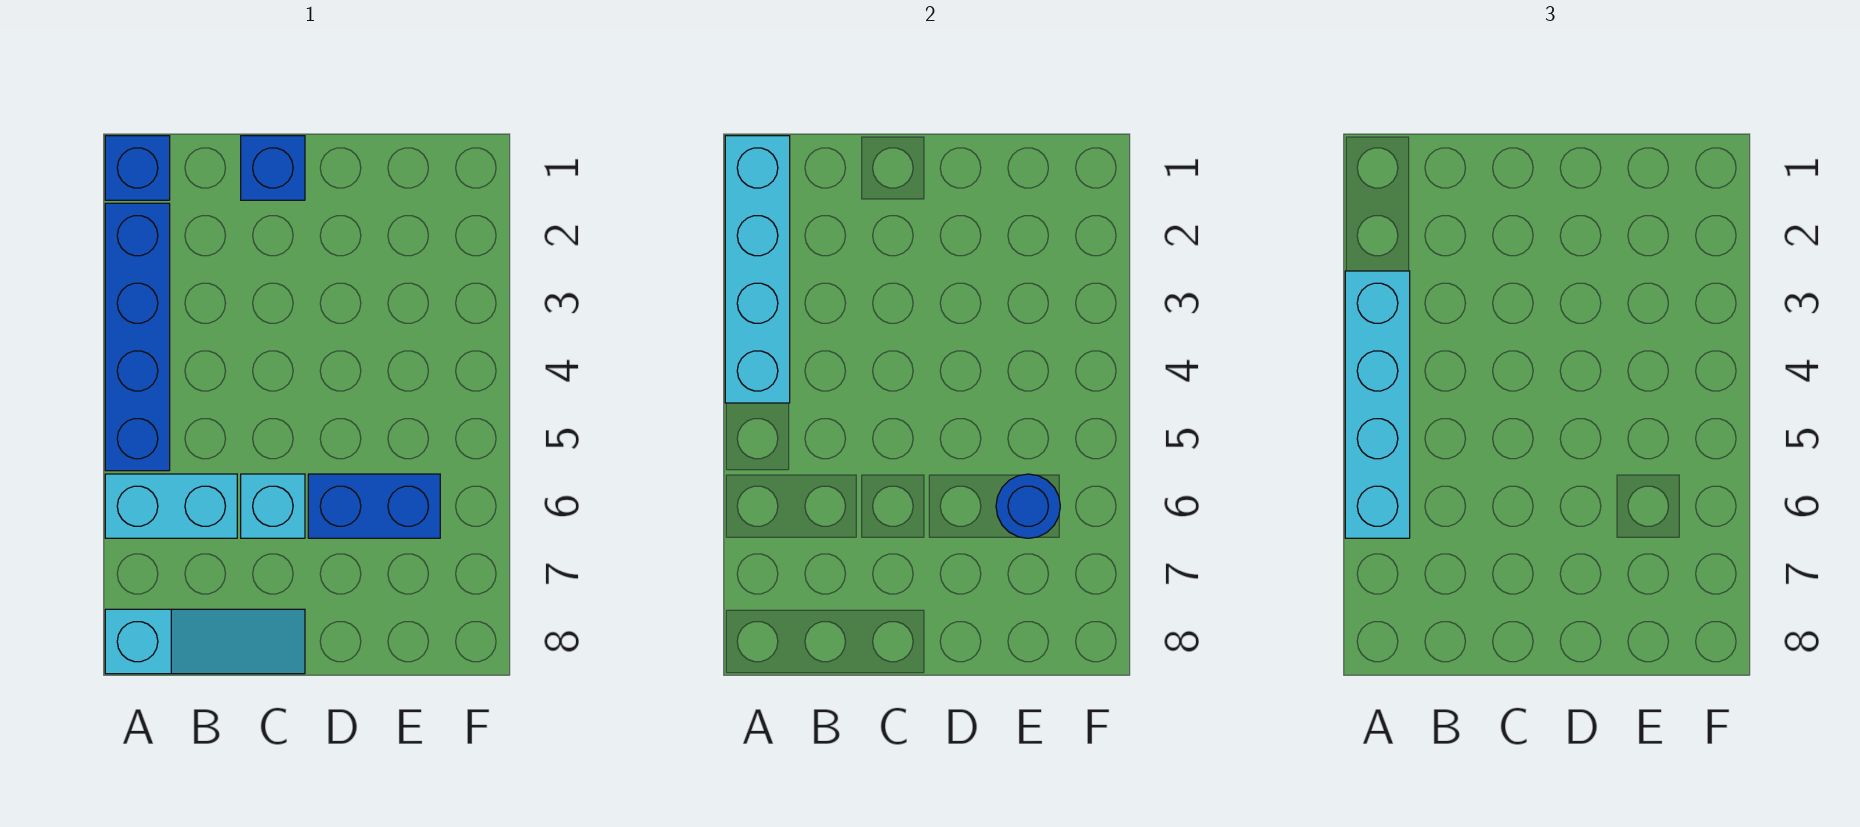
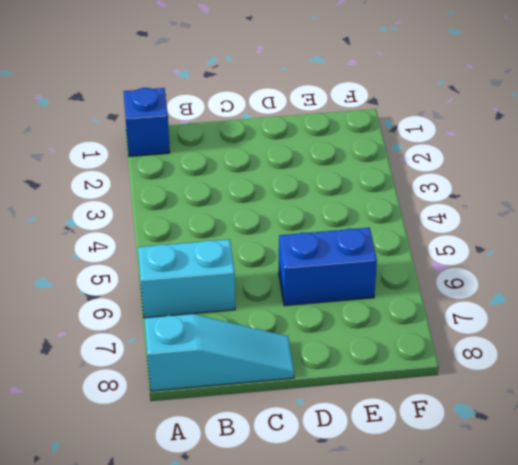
none -> blue brick A2:A5 level 1
none -> blue brick C1 level 1

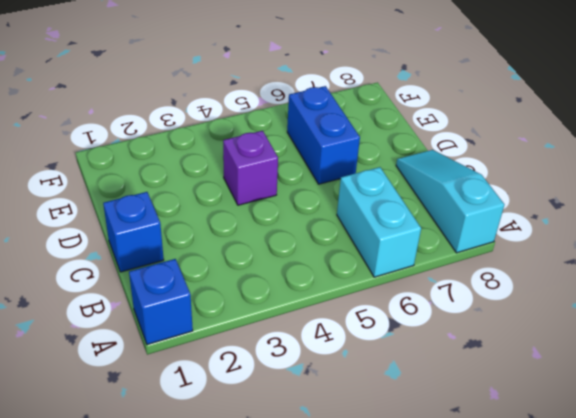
purple brick D4 level 1 -> none
none -> blue brick A2:A5 level 1
none -> cyan brick C6 level 1

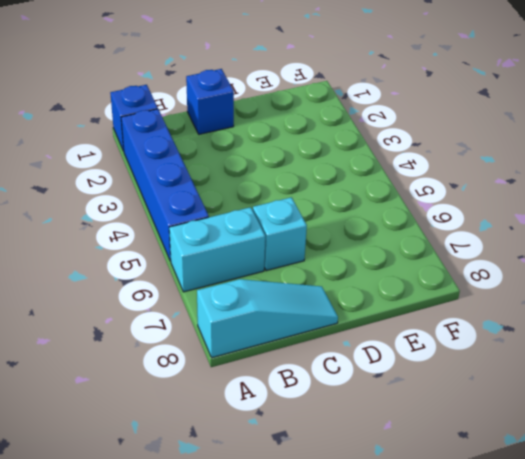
none -> blue brick D6:E6 level 1
none -> cyan brick A1:A4 level 2

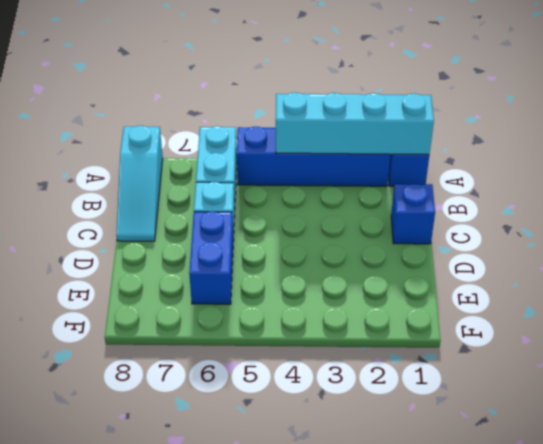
none -> blue round brick E6 level 2
none -> cyan brick A3:A6 level 3

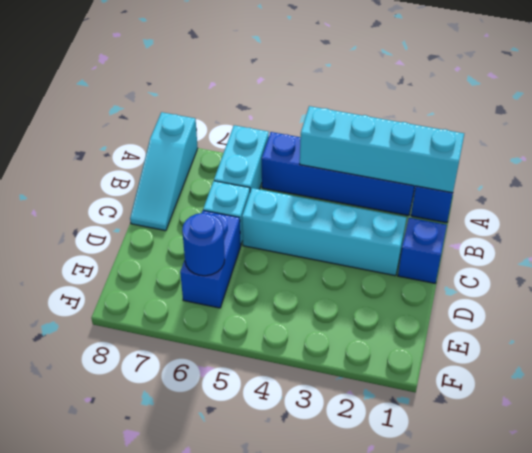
cyan brick C2:C5 level 1 -> cyan brick A3:A6 level 3

